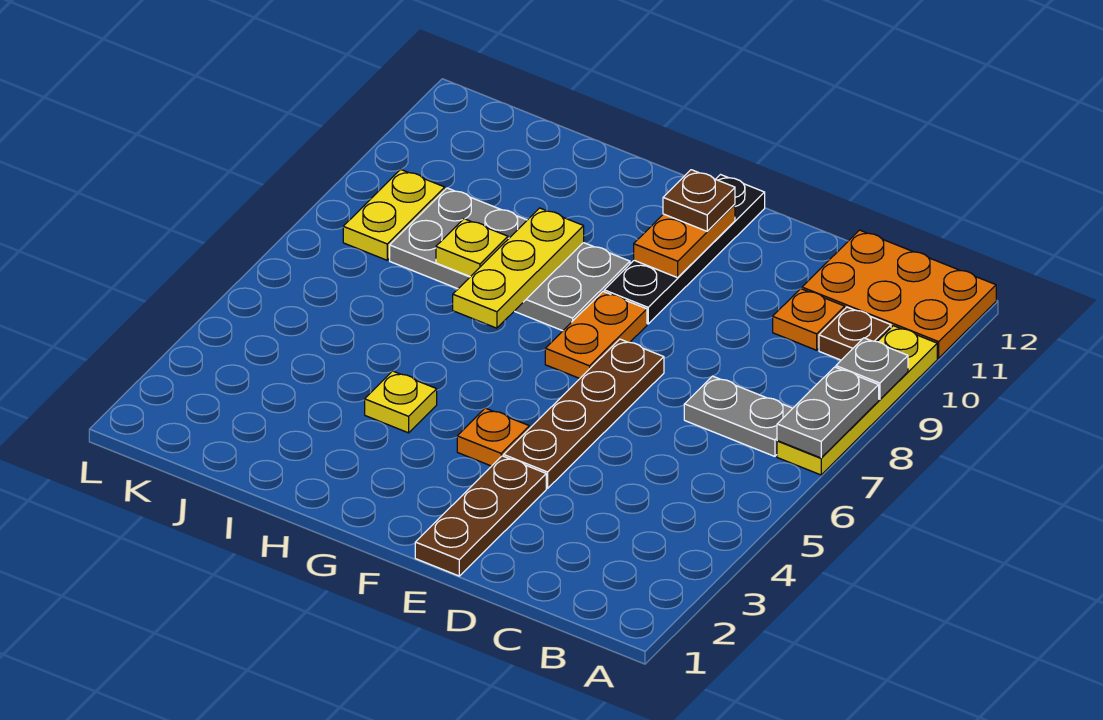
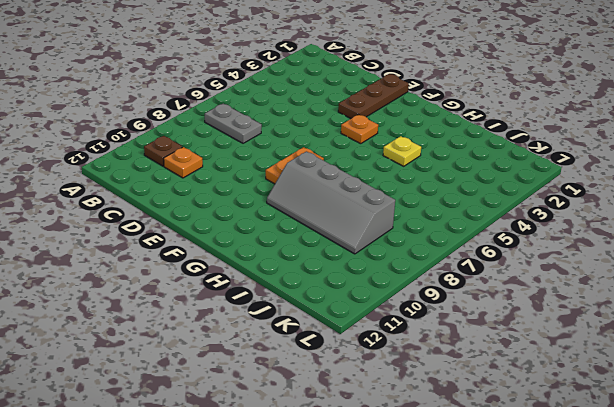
grey slope G8:J9 level 1 top 8 -> grey plate G8:J9 level 1
none -> yellow plate A7:A10 level 1
none -> orange plate A11:C12 level 1
none -> brown plate E4:E7 level 1

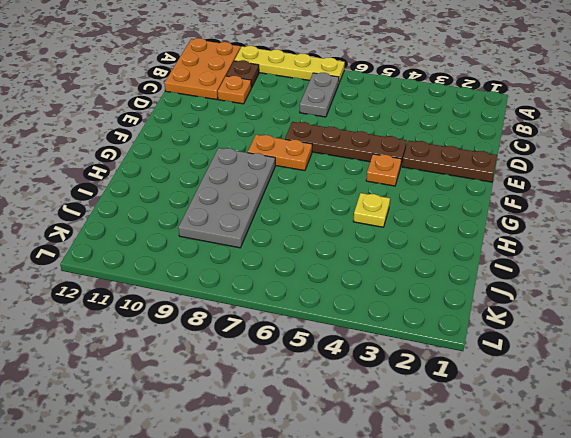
none -> black plate F9:F12 level 1
none -> yellow plate K8:K9 level 1
none -> grey plate A7:A8 level 2

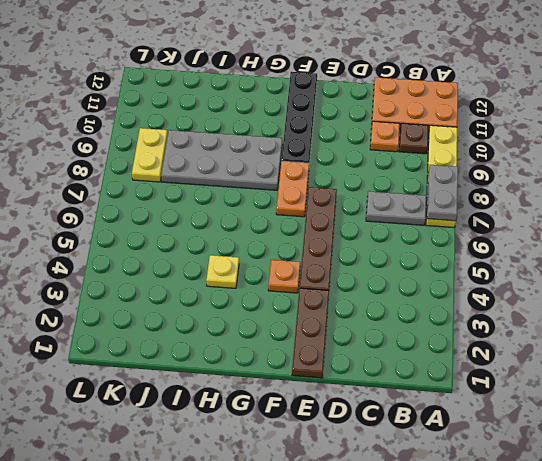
none -> grey plate A9 level 2
none -> orange plate F10:F11 level 2
none -> yellow plate H7:H9 level 2

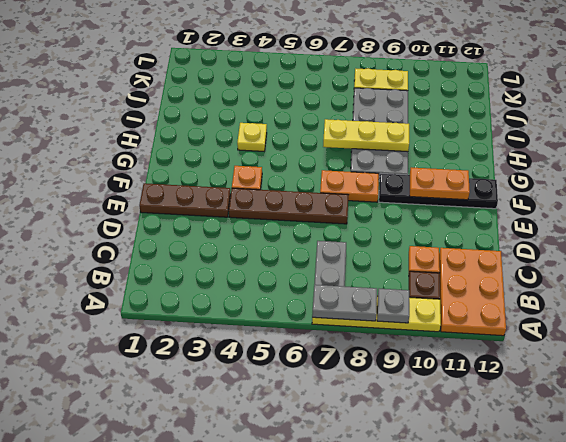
none -> yellow plate I8 level 2
none -> brown plate F11 level 3

